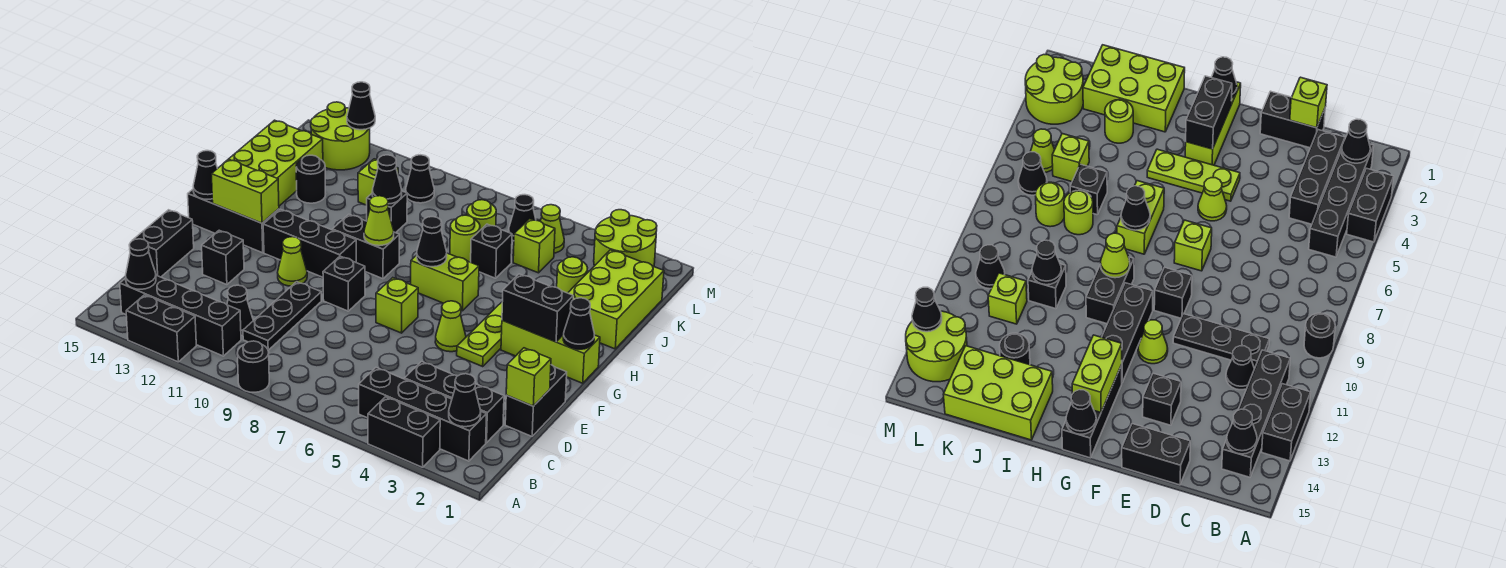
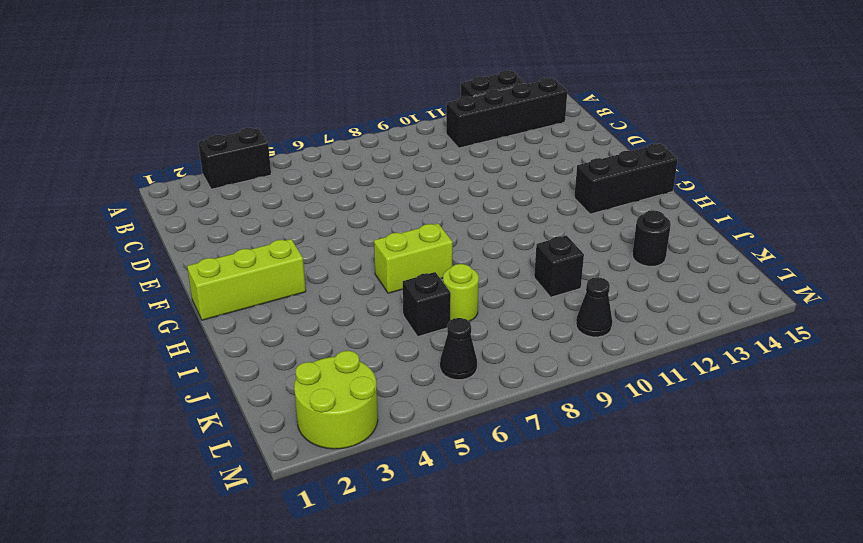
none -> black round brick A9 level 1
none -> black brick B2:B5 level 1
none -> black brick C2:C4 level 1
none -> black plate C10:E10 level 1

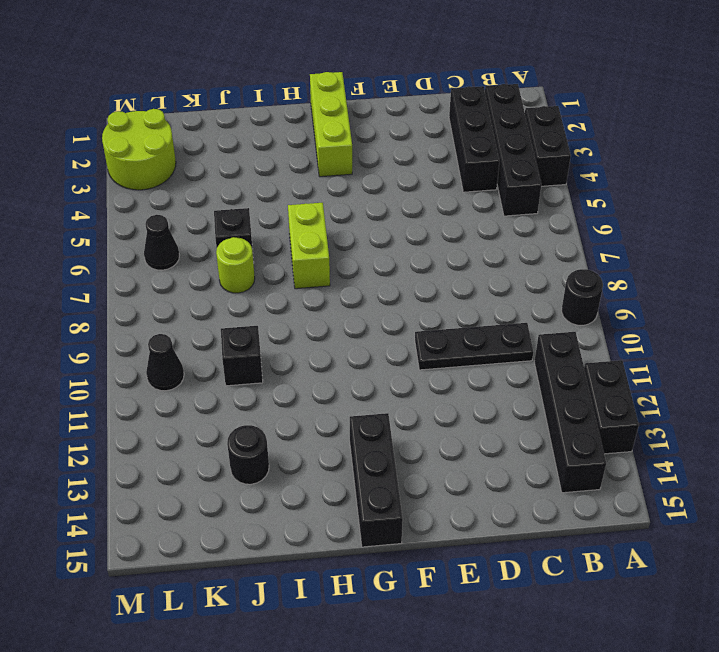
none -> black cone C11 level 1
none -> black brick D1:E1 level 1
none -> black brick D15:E15 level 1
none -> black brick E13 level 1

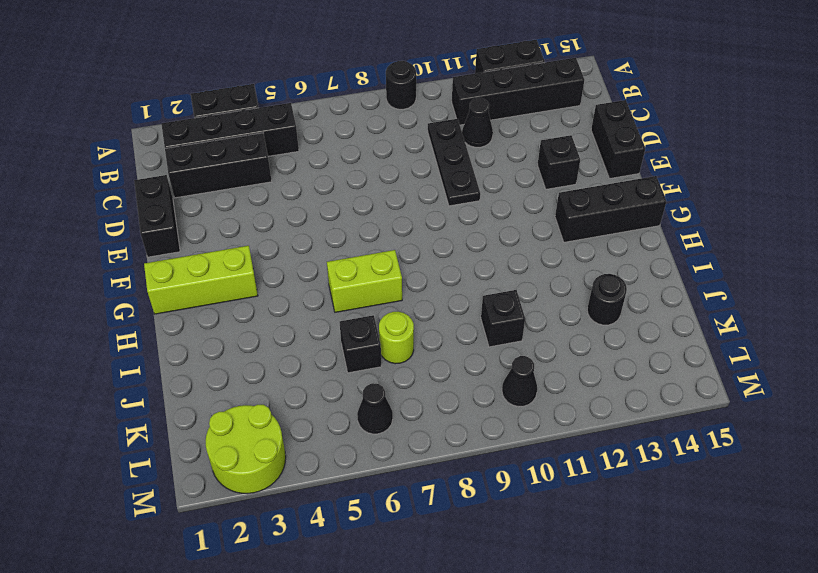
none -> lime plate F4:H4 level 1
none -> lime cone F5 level 1
none -> lime brick F7 level 1
none -> black brick F9 level 1

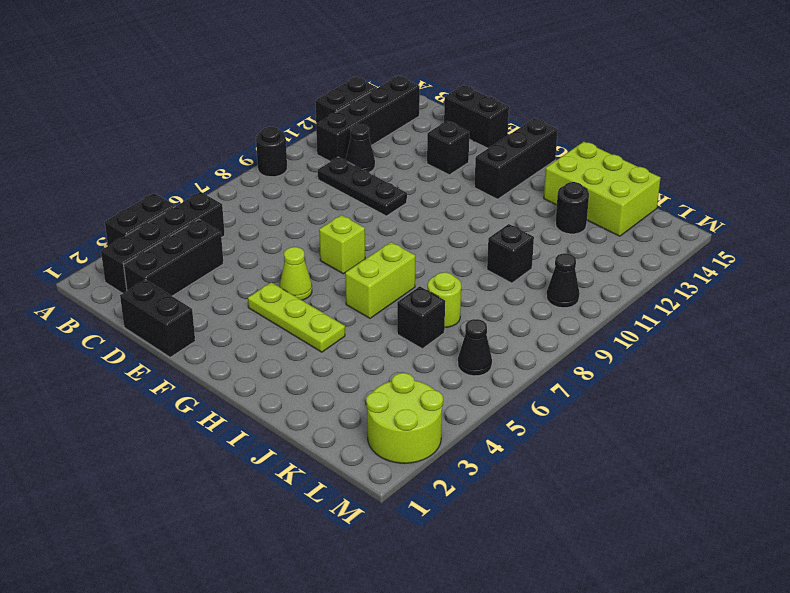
none -> black brick F9 level 1
none -> lime cone F11 level 1
none -> lime brick G1:G3 level 1
none -> black brick G10:G12 level 1

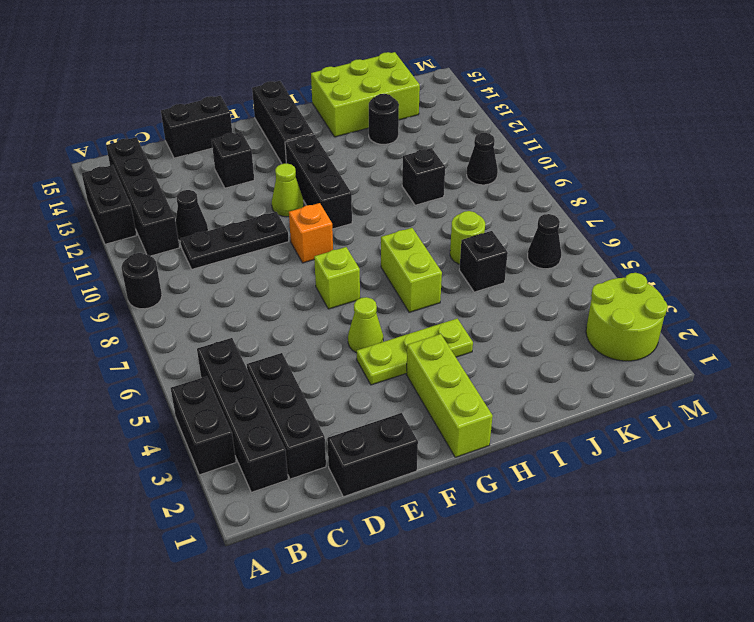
orange brick F9 level 1 -> black brick F9 level 1
none -> black brick H9:H10 level 1
none -> lime brick I1:K2 level 1
none -> lime round brick J3 level 1
none -> lime brick K5 level 1

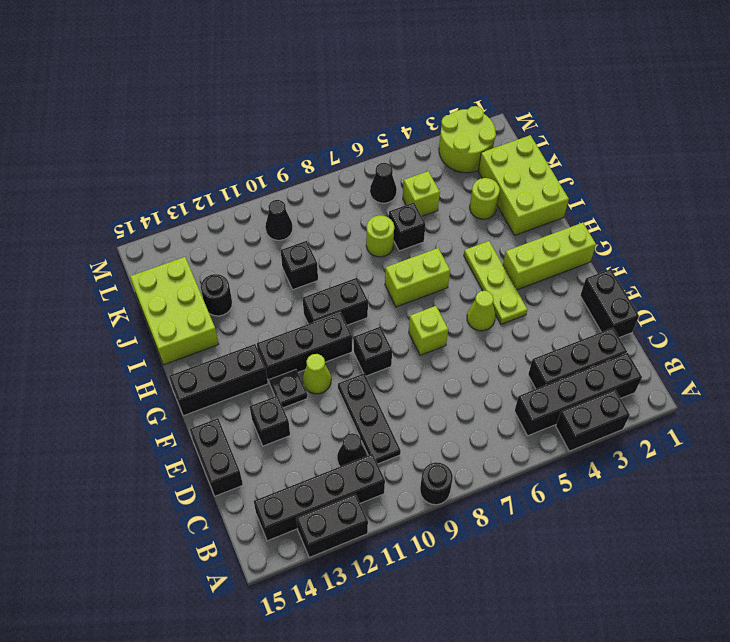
black plate F12 level 1 -> none
none -> lime round brick K7 level 1
none -> lime brick K11 level 1
none -> lime cone L5 level 1
none -> lime round brick L13:M14 level 1

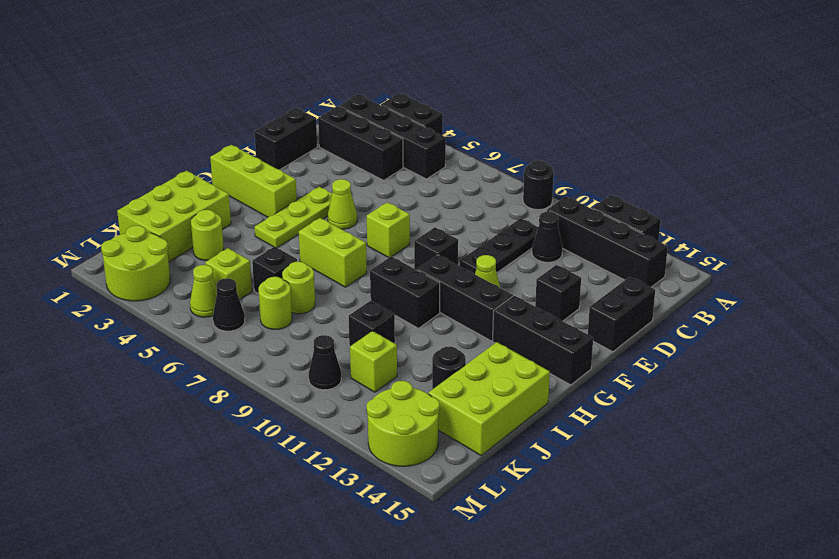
none -> black cone B2 level 2
none -> black cone B14 level 2
none -> lime brick D1 level 2
none -> black cone G1 level 2

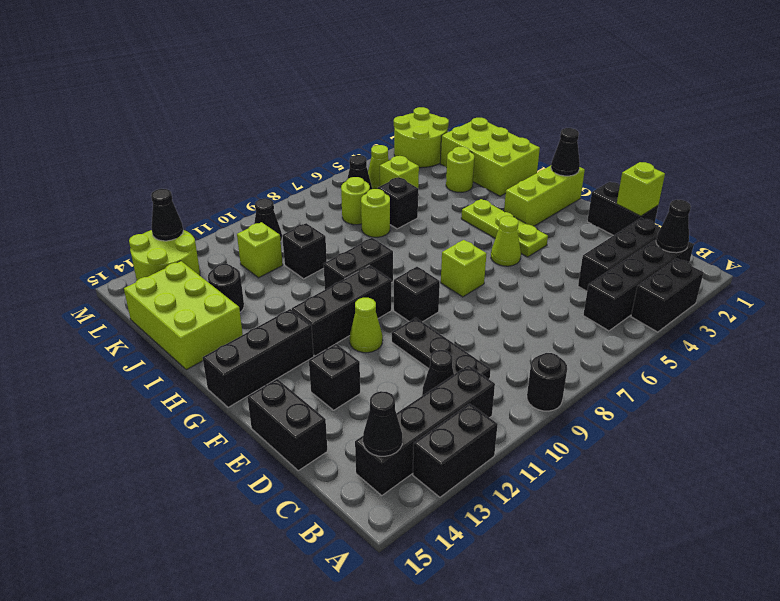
none -> lime brick H6:H7 level 1
none -> black brick G2:G3 level 2
none -> lime brick G13:G14 level 2
none -> black cone G15 level 2

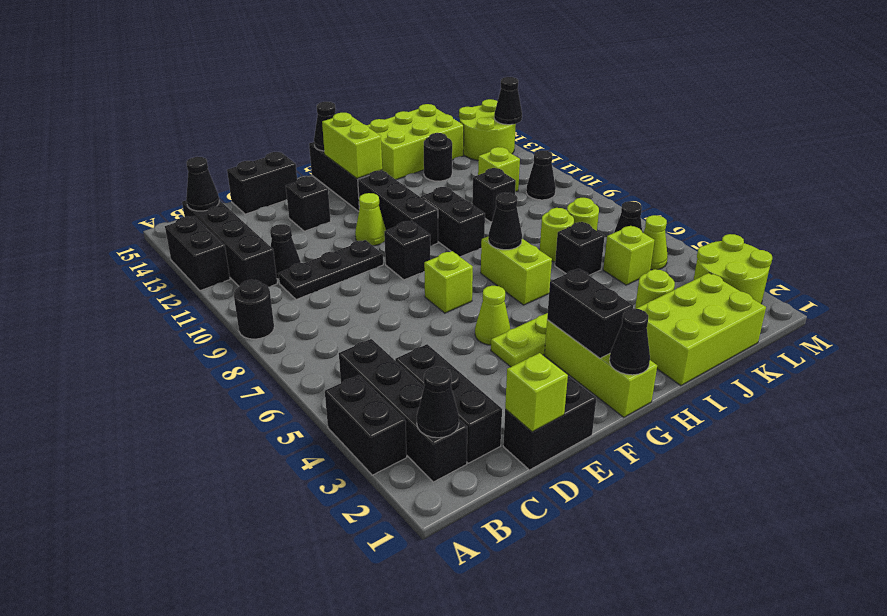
none -> lime cone H9 level 2
none -> black cone J10 level 2

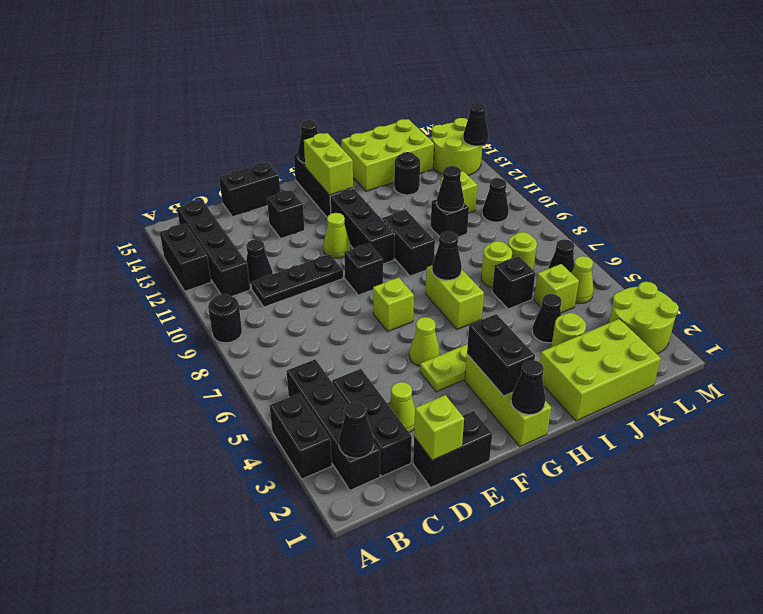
lime cone D3 level 1 -> lime cone H9 level 2
black cone J4 level 1 -> black cone B14 level 2

